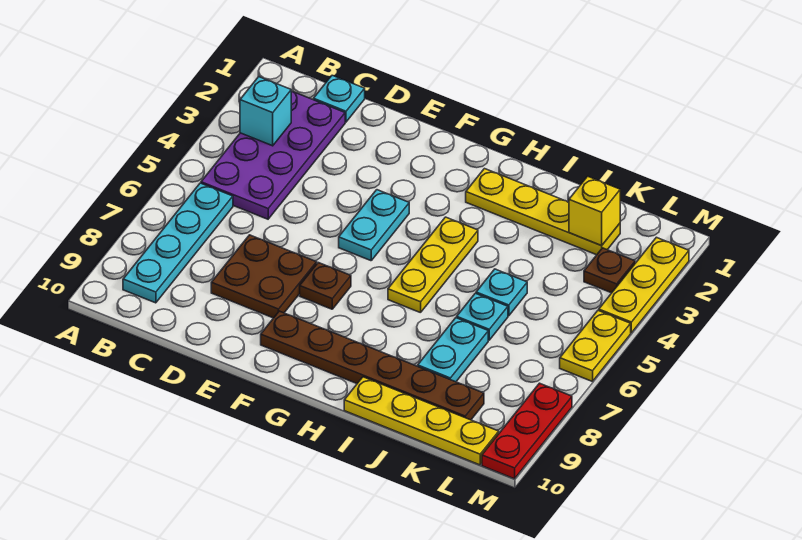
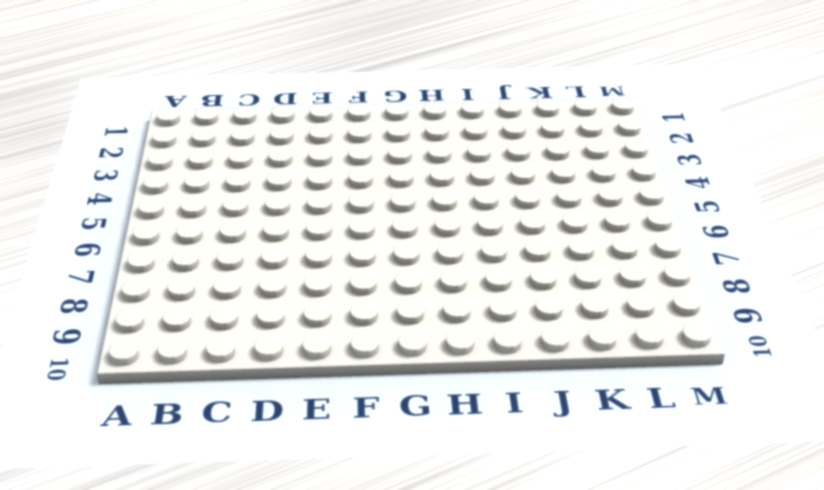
none -> purple plate B2:C5 level 1
none -> cyan plate B6:B9 level 1
none -> cyan plate C1 level 1

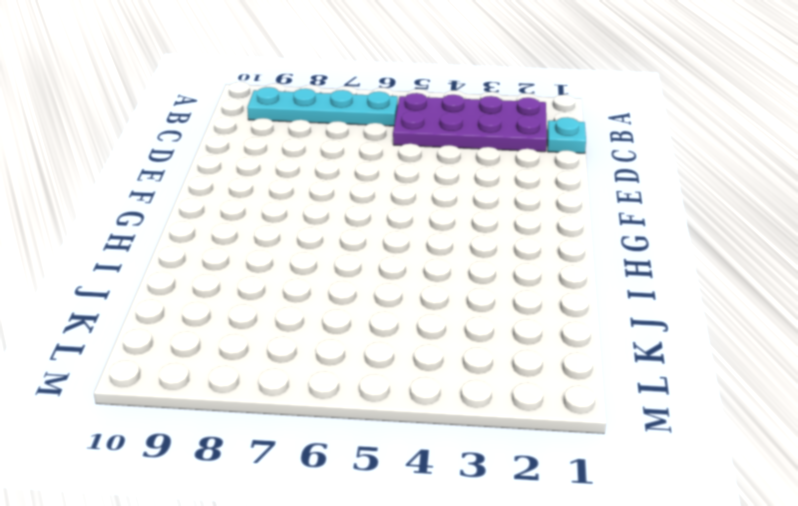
none -> brown plate D7:E8 level 1
none -> cyan plate F4:F5 level 1
none -> brown plate F7 level 1

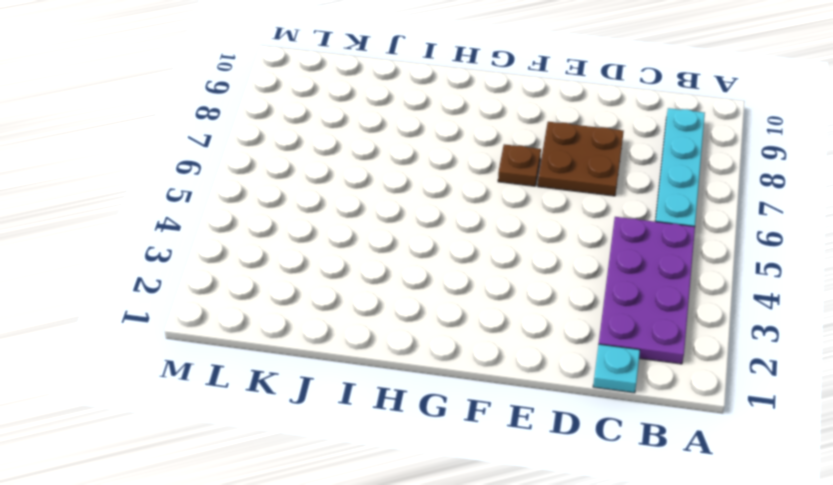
none -> cyan plate F4:F5 level 1
none -> brown plate F9:K9 level 1
none -> yellow plate H2:K2 level 1

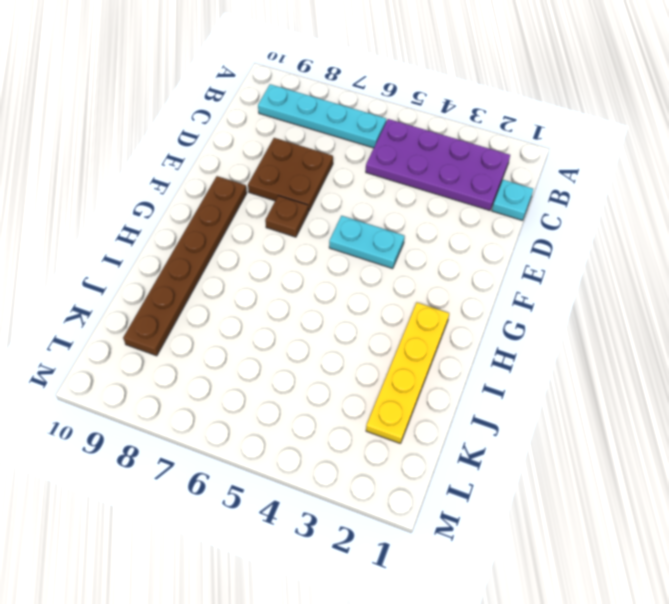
none -> yellow plate H4:H6 level 1
none -> yellow plate I10:L10 level 1
none -> cyan plate J5 level 1

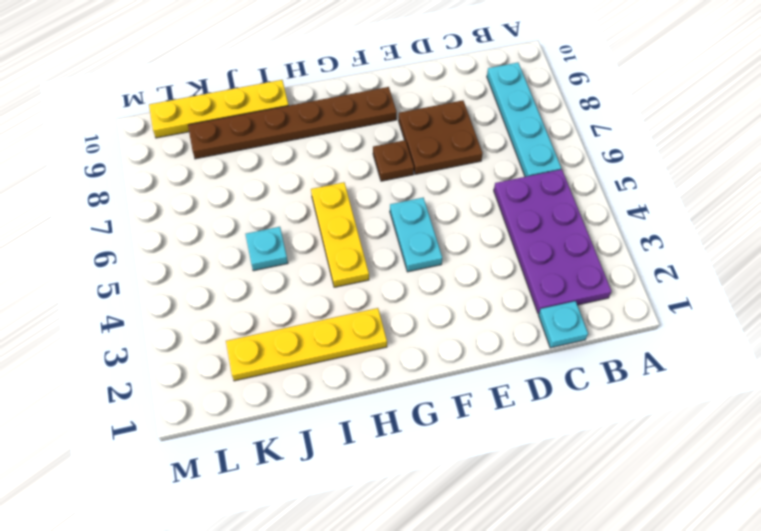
none -> cyan plate J6 level 1
none -> cyan plate J7:J8 level 1
none -> brown plate L3 level 1

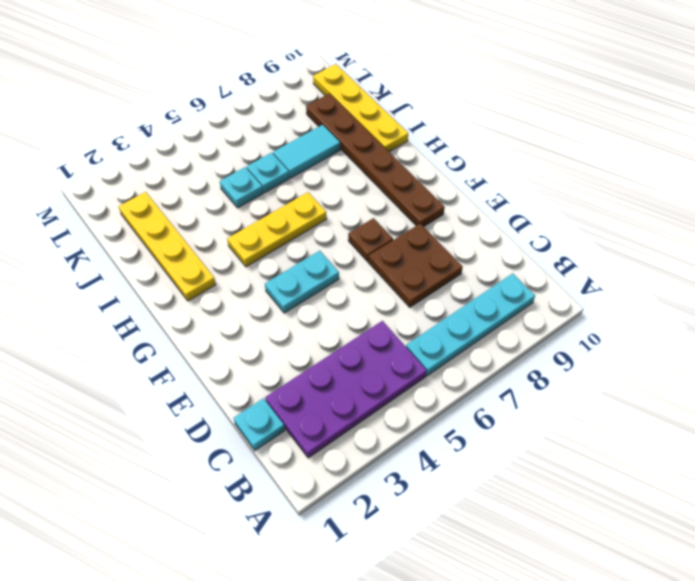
cyan tile J7:J8 level 1 -> cyan plate J7:J8 level 1
none -> brown plate L3 level 1
none -> yellow plate M2:M4 level 1
none -> yellow plate M5:M6 level 1

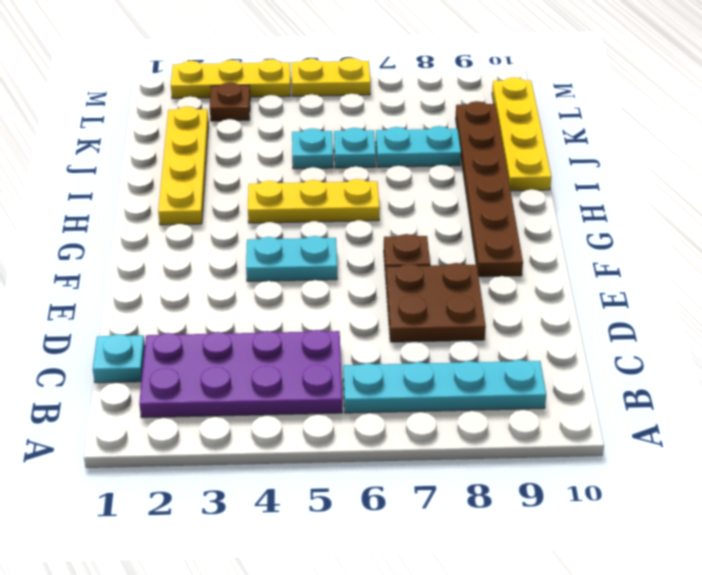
none -> red plate M8:M10 level 1
none -> cyan brick B3 level 2
none -> yellow brick K2 level 2

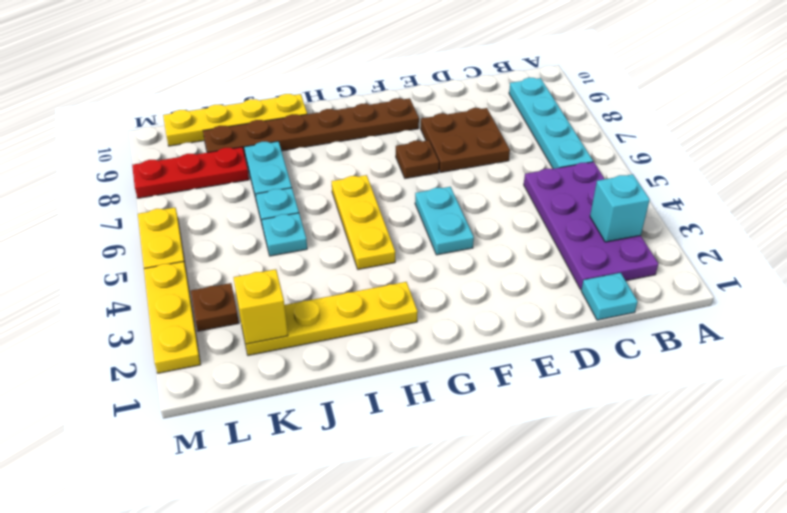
red plate K8:M8 level 1 -> red plate M8:M10 level 1

